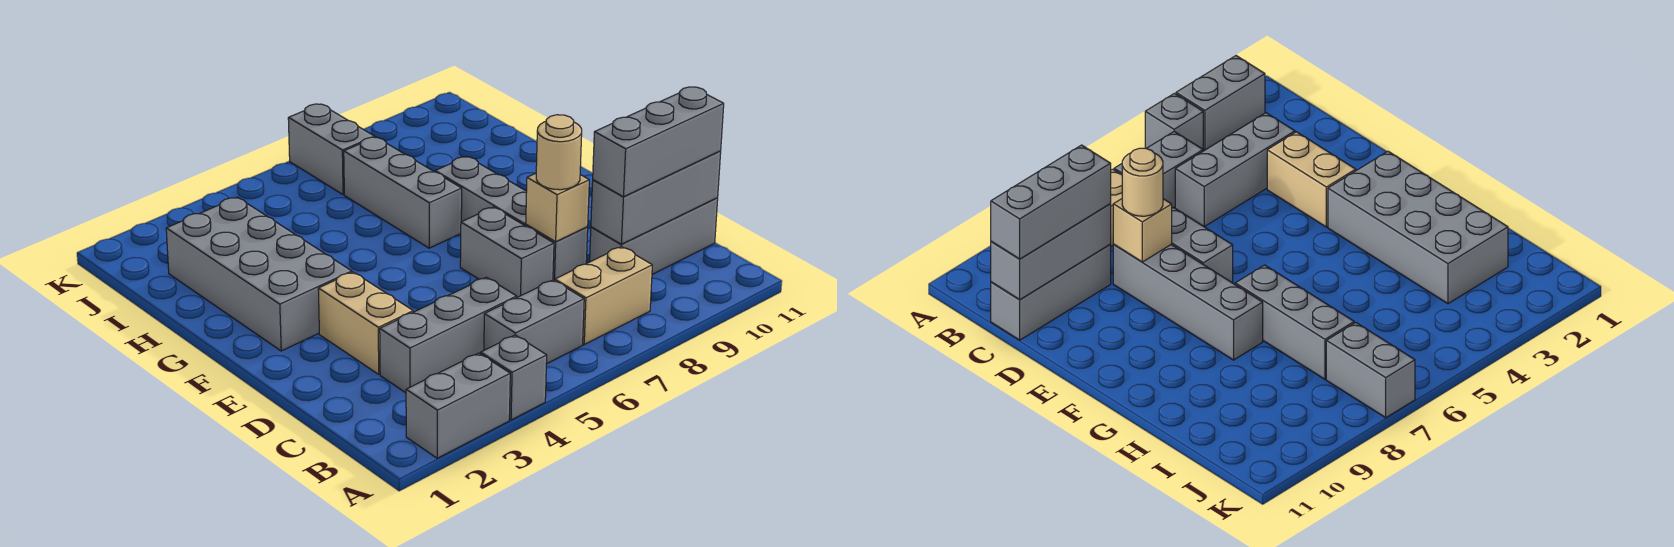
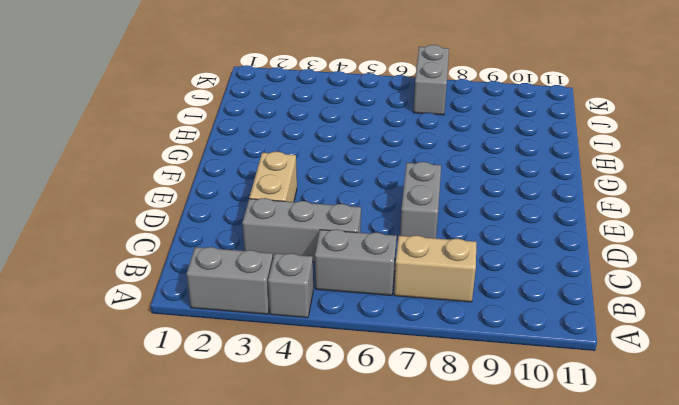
none -> grey brick C9:C11 level 1
none -> grey brick D8:G8 level 1
none -> grey brick F2:I3 level 1

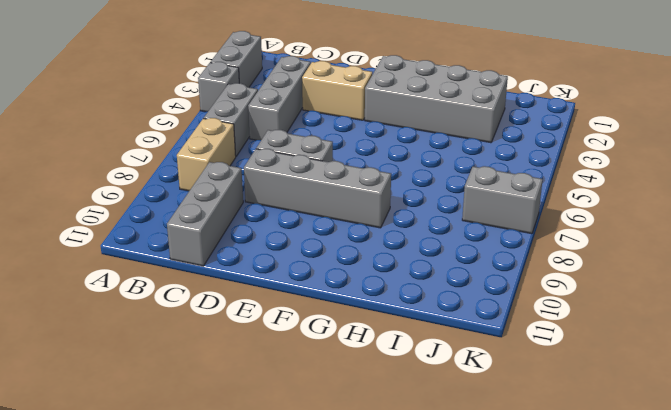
none -> grey brick G7:I7 level 1
none -> grey brick C9:C11 level 2
none -> tan brick D8 level 2

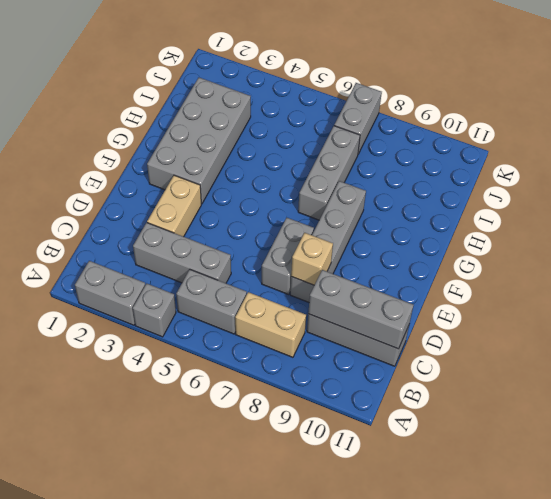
none -> grey brick C9:C11 level 3
none -> tan round brick D8 level 3

